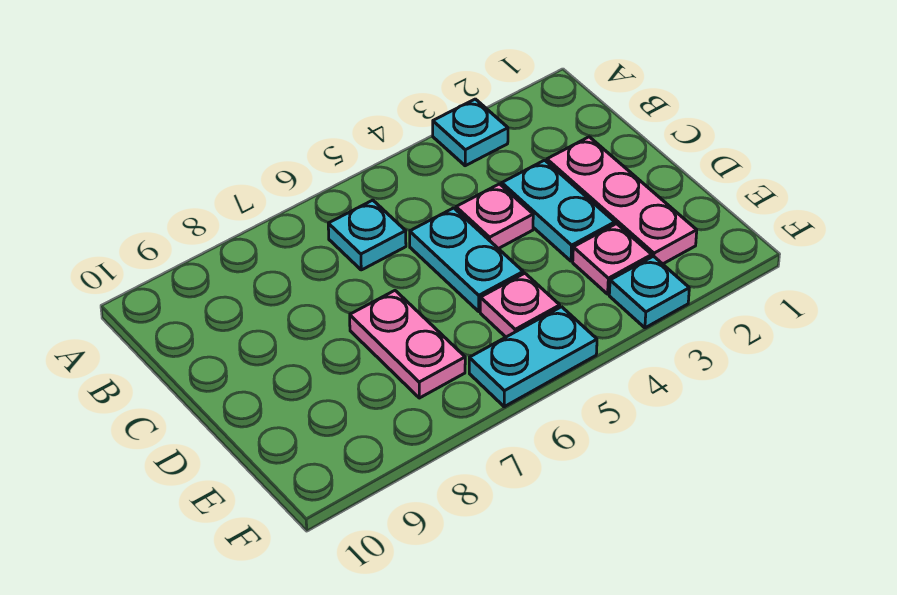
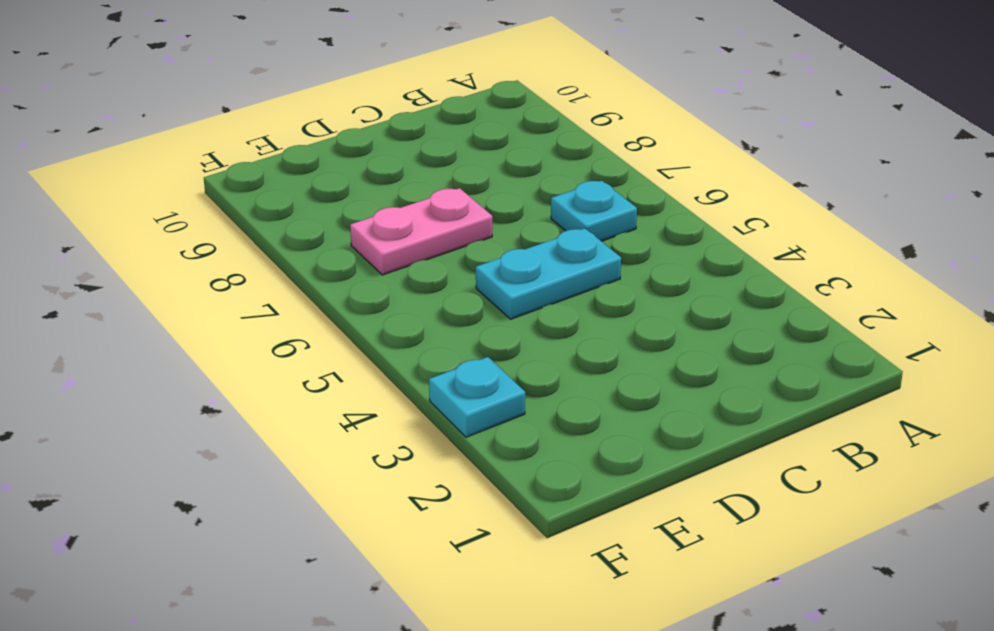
none -> cyan plate A3 level 1
none -> pink plate C2:E2 level 1

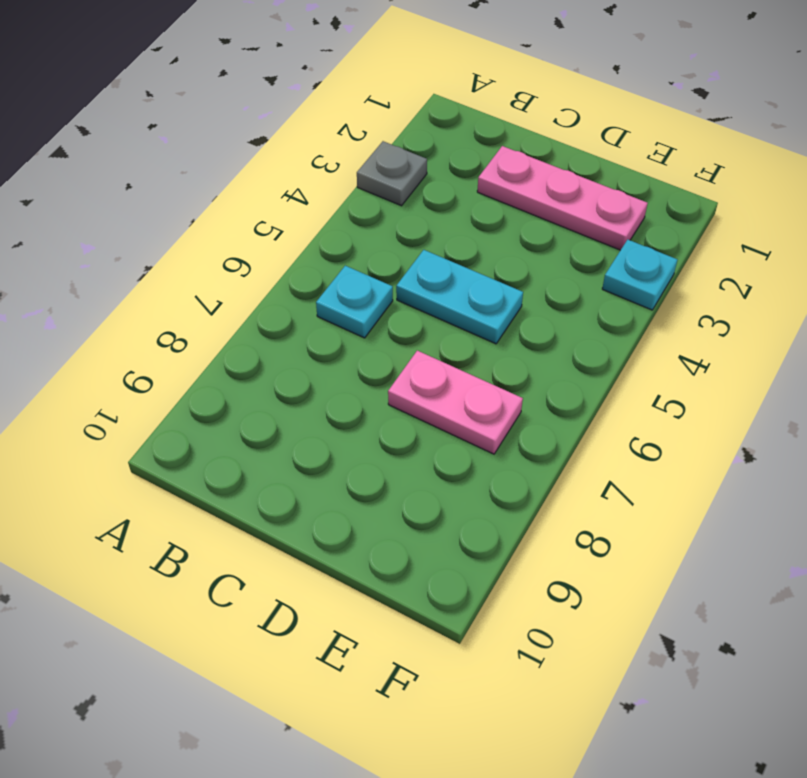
grey plate A3 level 1 -> cyan plate A3 level 1
none -> cyan plate C3:D3 level 1
none -> pink plate C4 level 1

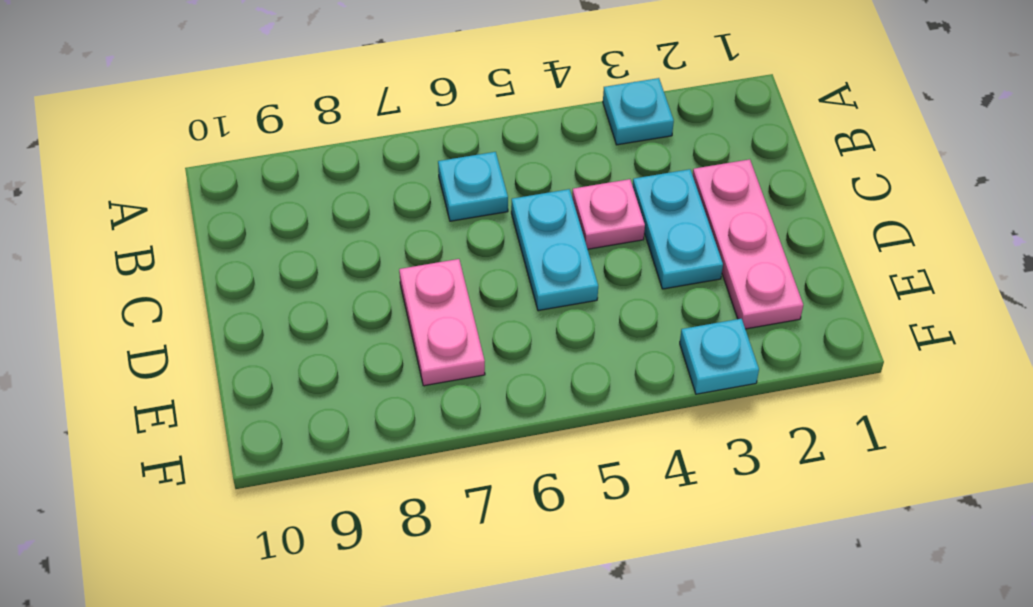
none -> pink plate E3 level 1
none -> pink plate E5 level 1

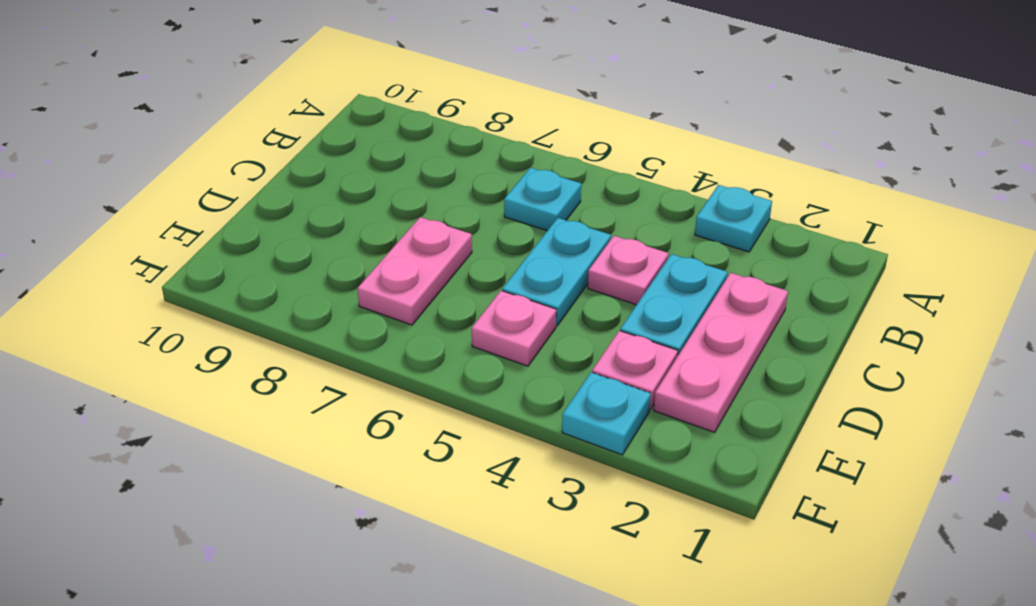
none -> cyan plate F5:F6 level 1

